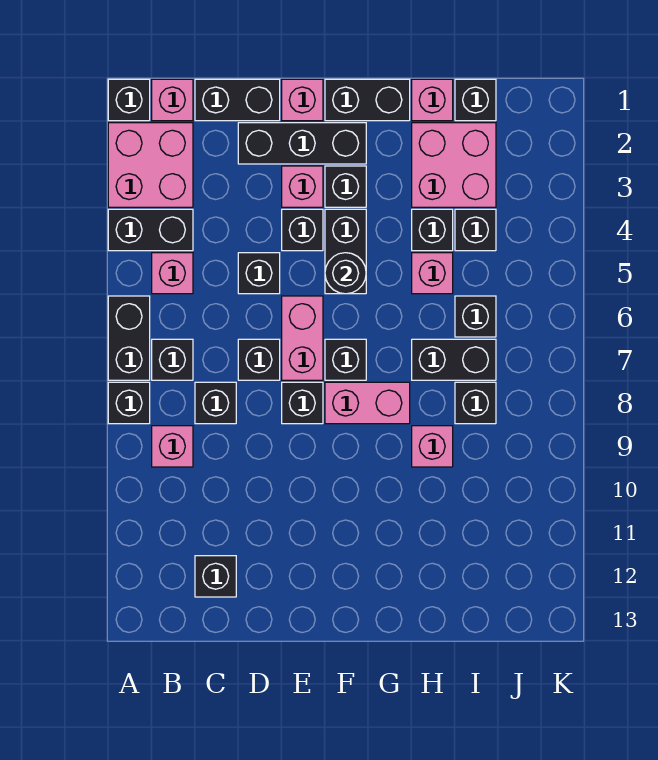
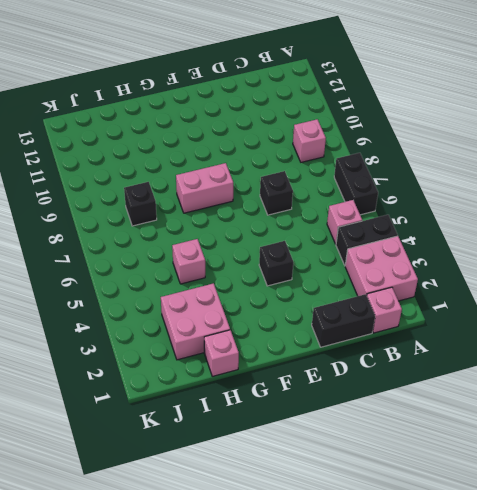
none -> black brick A1 level 1
none -> black brick A8 level 1
none -> black brick B7 level 1
none -> black brick C8 level 1

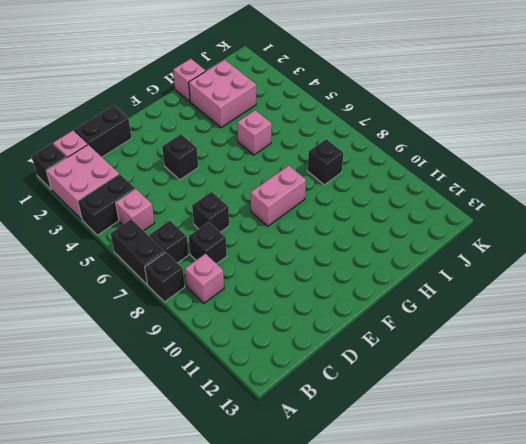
none -> black brick C12 level 1
none -> black brick D2:F2 level 1
none -> black brick D5 level 1
none -> pink brick E1 level 1

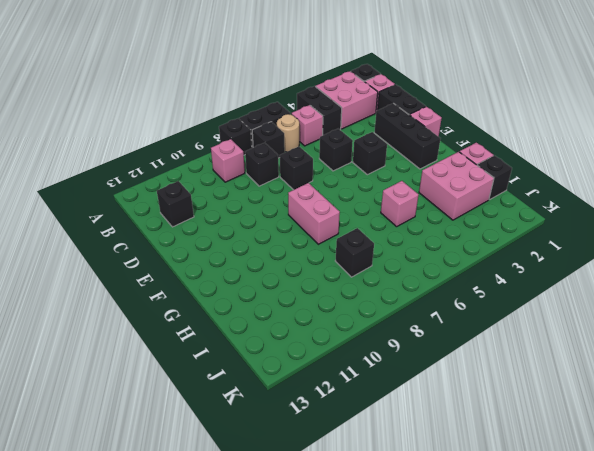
tan round brick B6 level 1 -> none
none -> pink brick E3 level 1
none -> pink brick E6:E7 level 1
none -> black brick E8 level 1
none -> black brick F1:G1 level 1

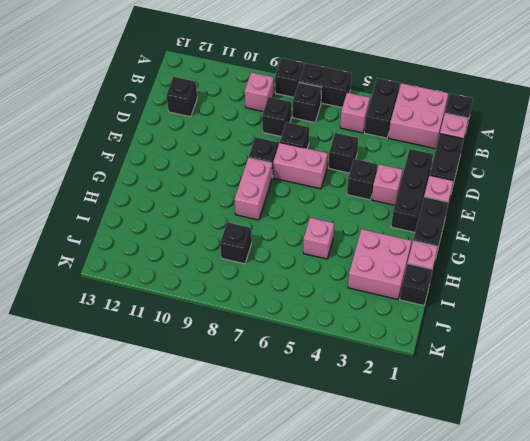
none -> black brick F3 level 1
none -> black brick F4:F5 level 1
none -> black brick F7 level 1
none -> black brick H4 level 1

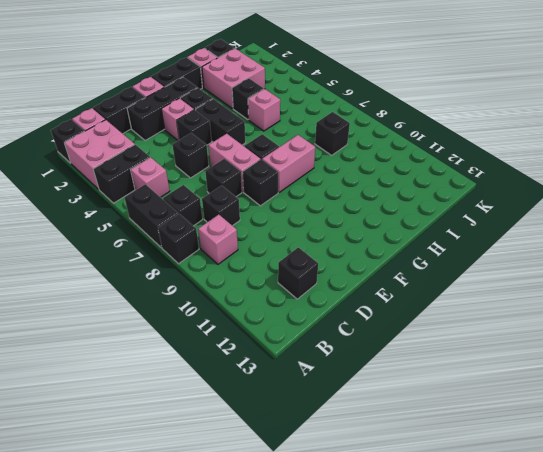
none -> black brick H7:I7 level 1
none -> pink brick H9 level 1
none -> black brick I4 level 1
none -> black brick I6 level 1

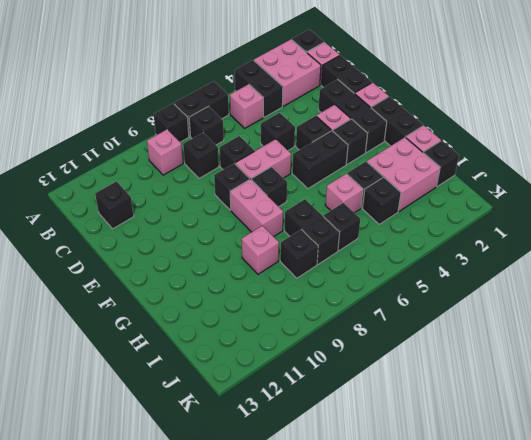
none -> black round brick F5 level 2

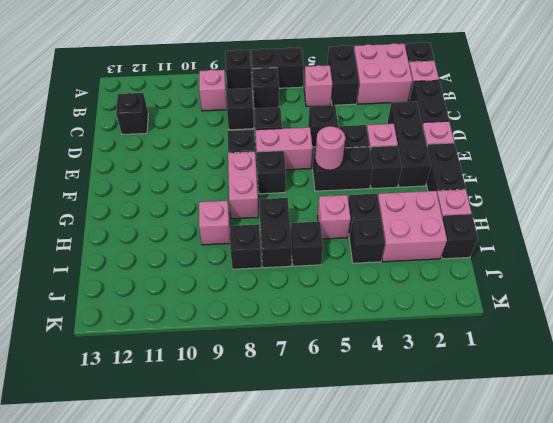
pink round brick F5 level 2 -> black round brick F5 level 2

